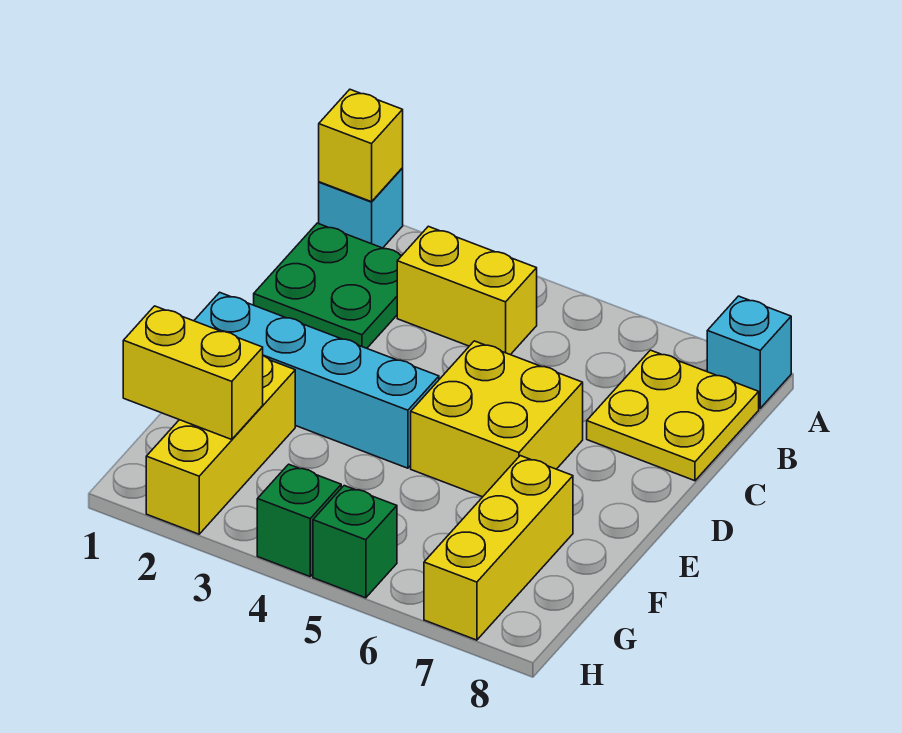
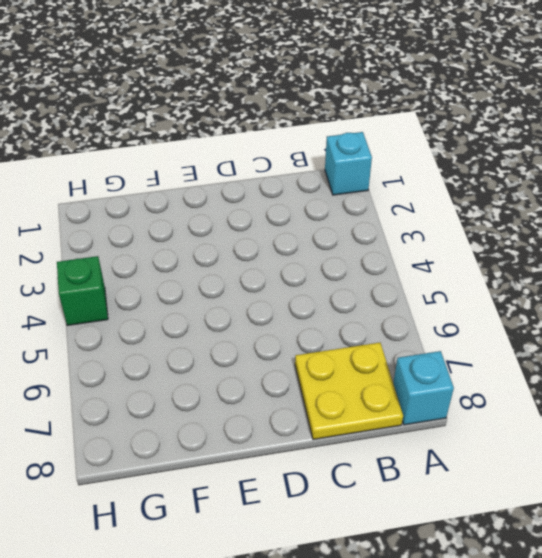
none -> green plate B1:C2 level 1
none -> yellow brick B3:B4 level 1
none -> yellow brick D5:E6 level 1

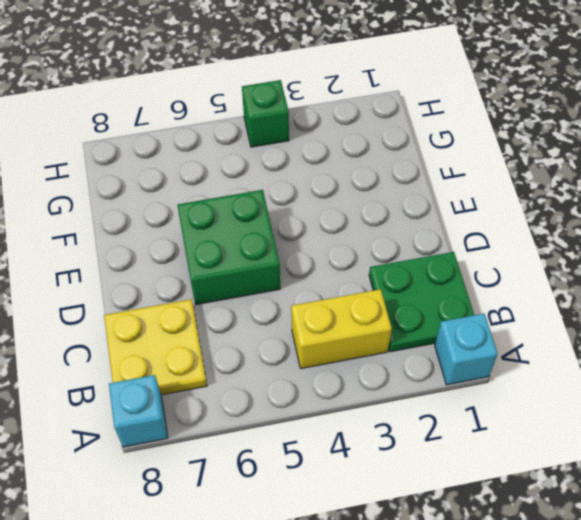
green brick D5:E6 level 1 -> yellow brick D5:E6 level 1
none -> cyan brick E1:E4 level 1
none -> yellow brick F2:H2 level 1
none -> yellow brick F7:H7 level 1

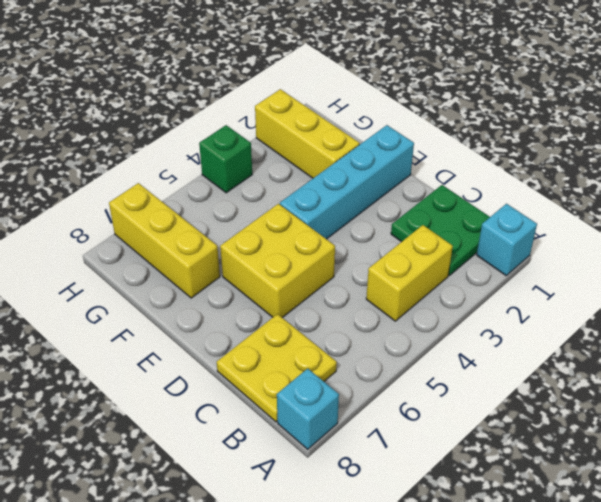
none -> green brick H5 level 1
none -> yellow brick A1 level 2
none -> yellow brick G1:G2 level 2

